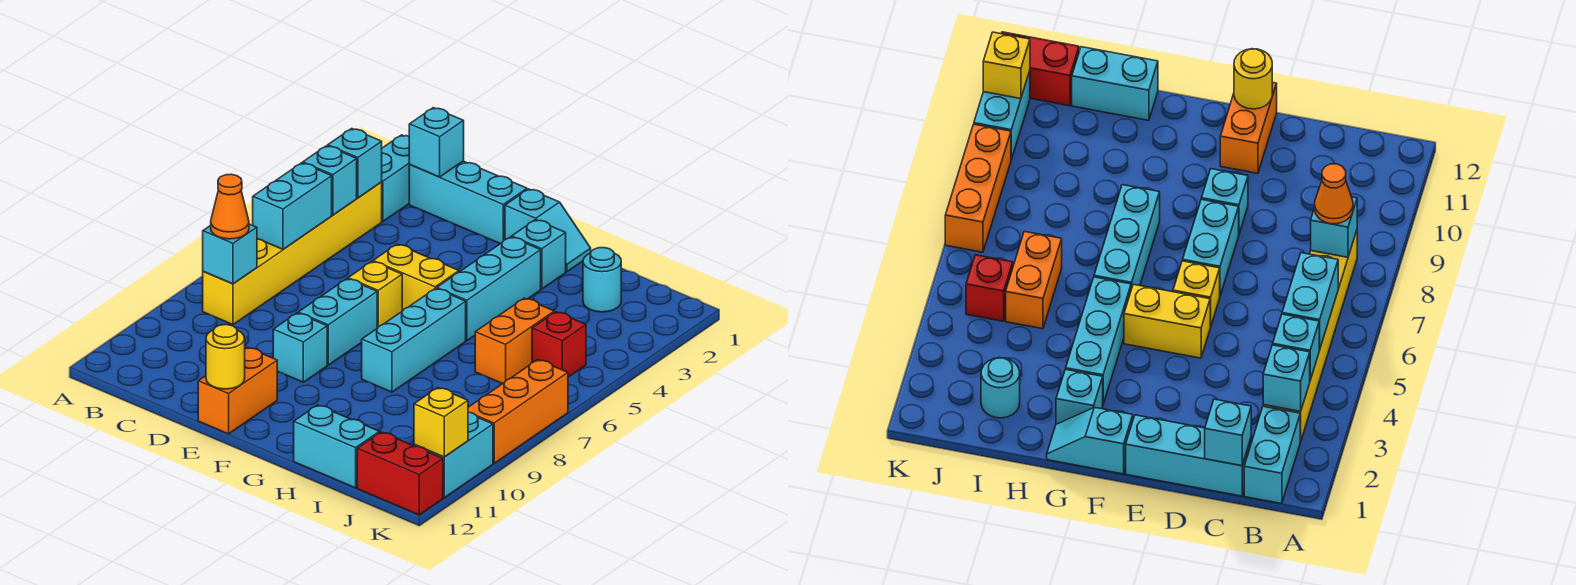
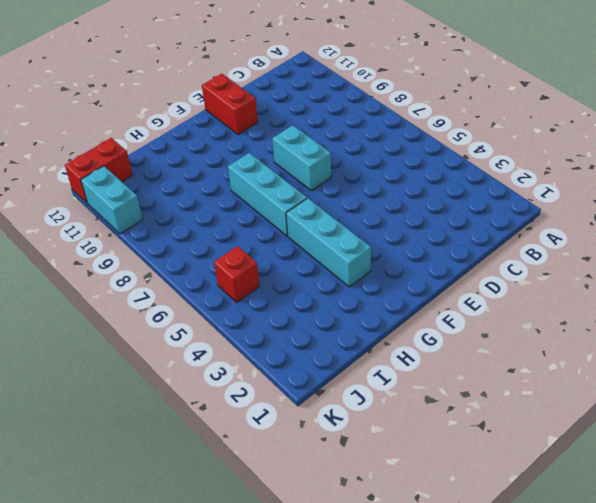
red brick E11:E12 level 1 -> orange brick E11:E12 level 1
none -> cyan brick B1:B2 level 1
none -> yellow brick B3:B8 level 1
none -> cyan brick C1:E1 level 1

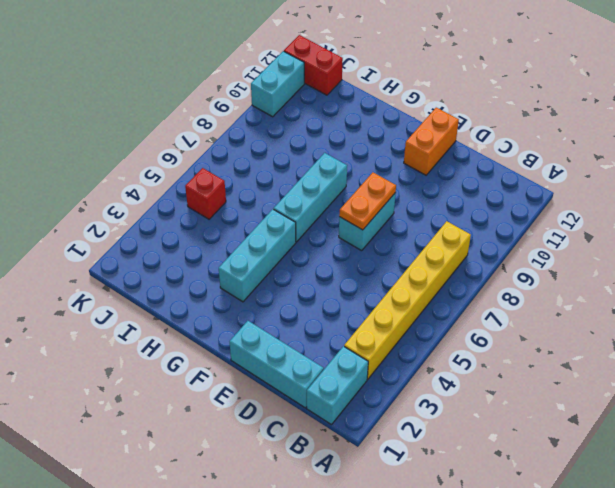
orange plate E7:E8 level 2 -> none
none -> yellow brick E5:F5 level 1
none -> yellow brick E6 level 1
none -> cyan brick E9 level 1

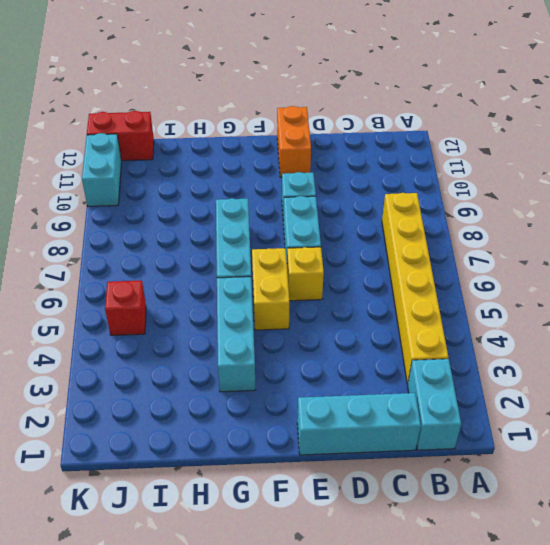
yellow brick F5:F6 level 1 -> yellow brick E5:F5 level 1
none -> cyan slope F1:G1 level 1 top F
none -> cyan brick G2 level 1
none -> cyan brick H12:I12 level 1

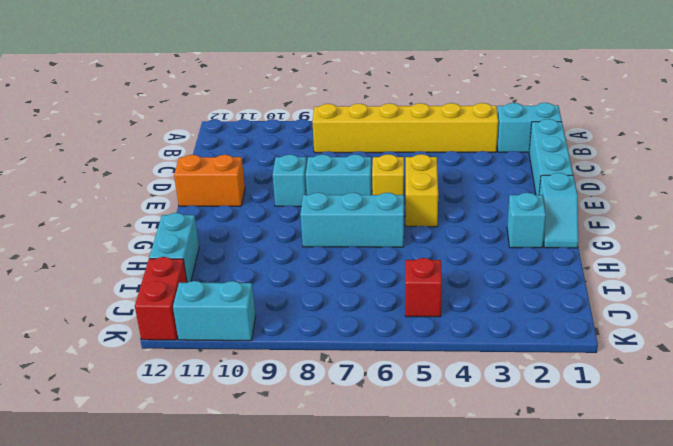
none -> cyan brick G3:G5 level 1
none -> cyan round brick I2 level 1
none -> orange brick I5:I6 level 1

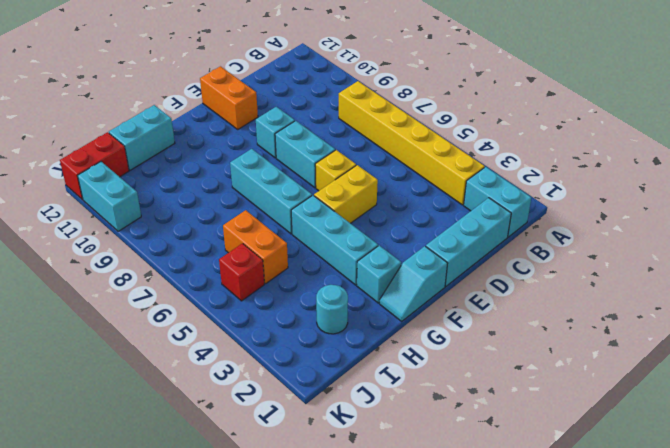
none -> orange brick K7:K9 level 1
none -> cyan brick B3 level 2
none -> cyan brick B4 level 2

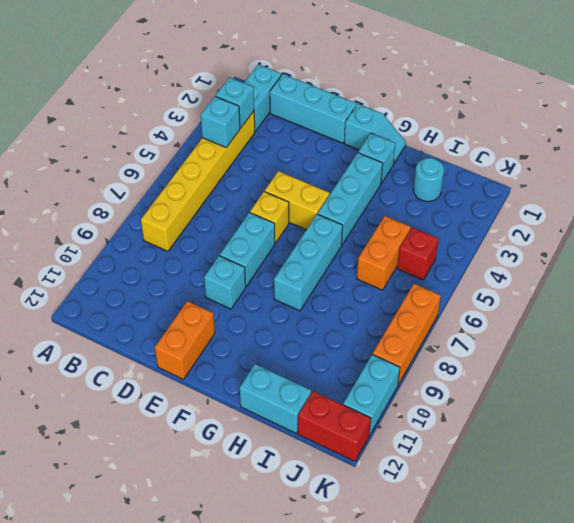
none -> cyan brick B5:B6 level 2
none -> cyan brick B8 level 2
none -> cyan brick C1 level 2

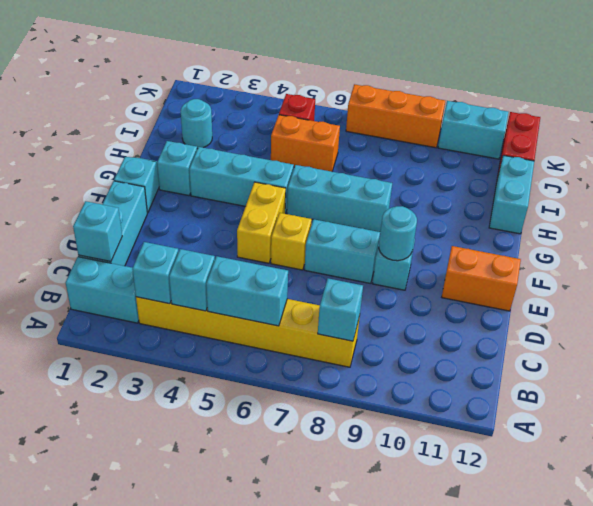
cyan round brick E9 level 2 -> none
none -> yellow round brick E12 level 2
none -> yellow brick K11 level 2
none -> orange cone B8 level 3

